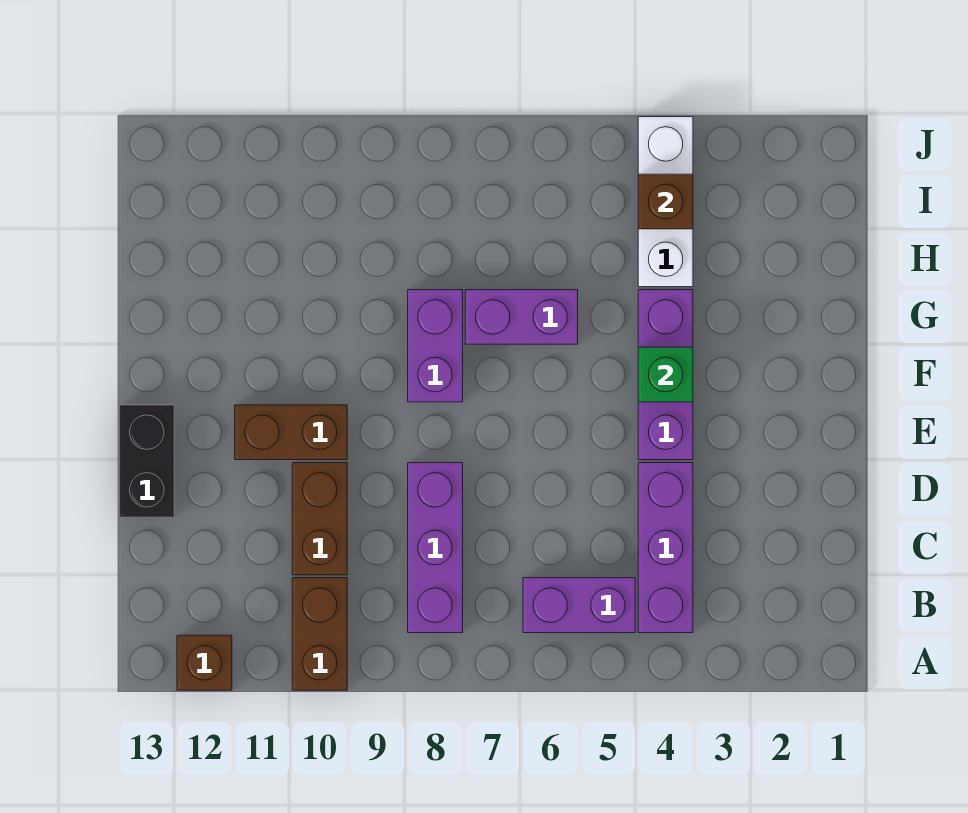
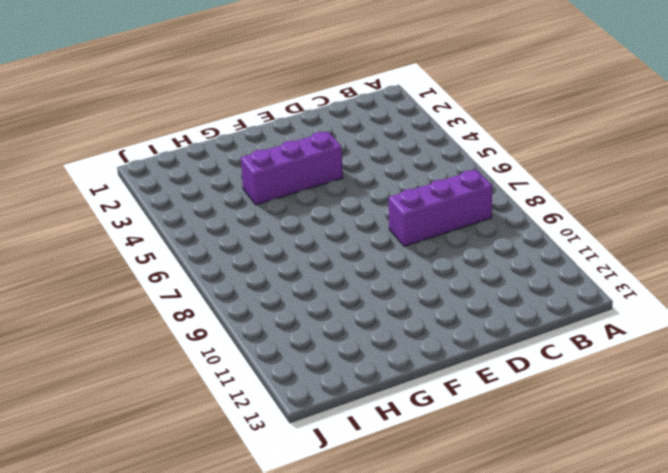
none -> brown brick A10:B10 level 1
none -> brown brick A12 level 1
none -> purple brick B4:D4 level 1

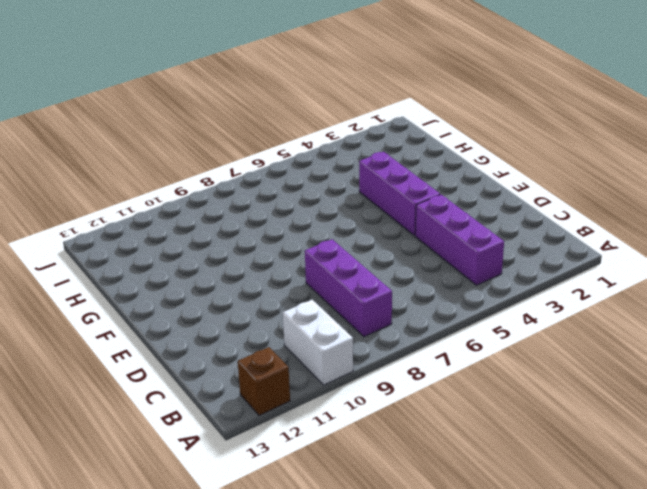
white brick A10:B10 level 1 -> brown brick A10:B10 level 1
none -> purple brick B5:B6 level 1
none -> brown brick C10:D10 level 1
none -> black brick D13:E13 level 1

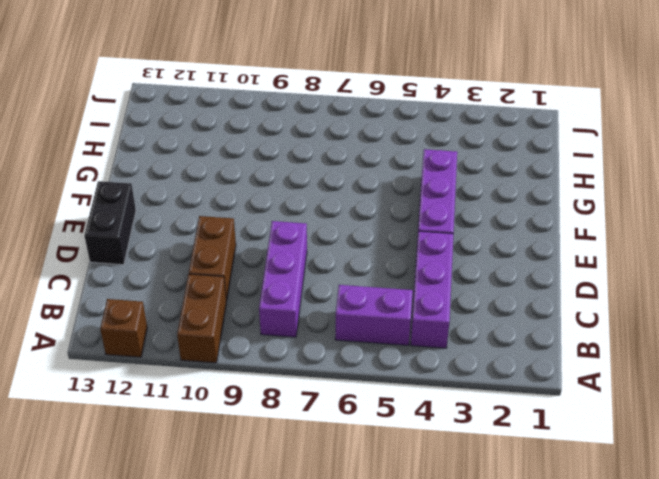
none -> brown brick E10:E11 level 1
none -> purple brick F8:G8 level 1
none -> purple brick G6:G7 level 1

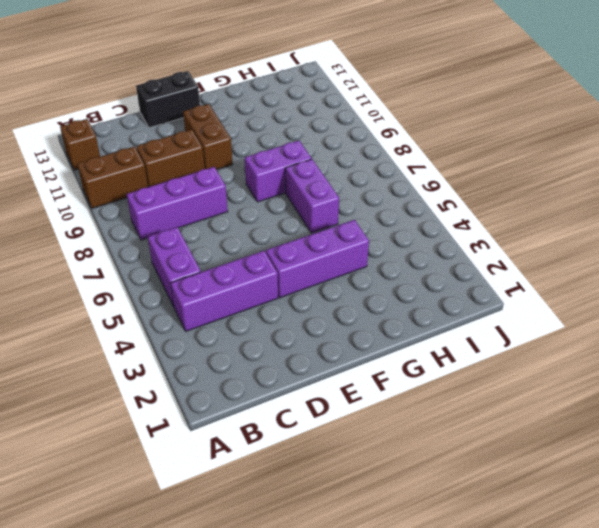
none -> white brick H4:J4 level 1
none -> green brick F4 level 2
none -> brown brick I4 level 2

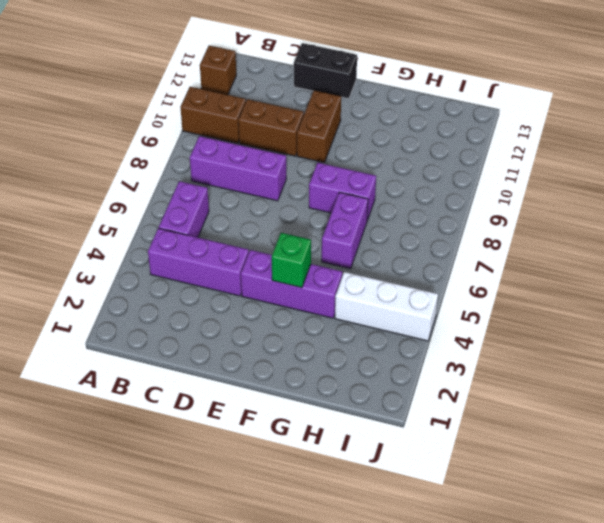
none -> brown brick I4 level 2

